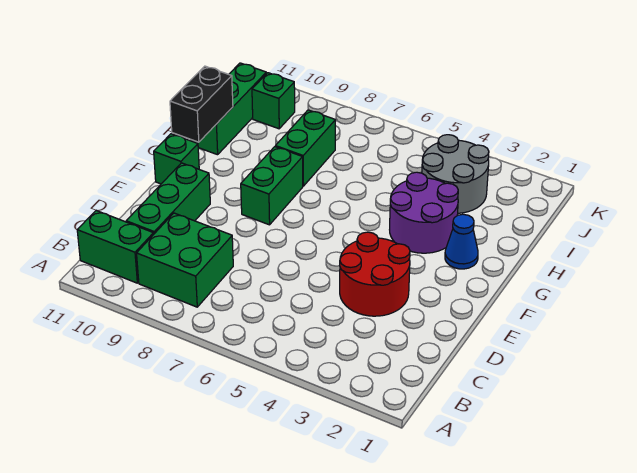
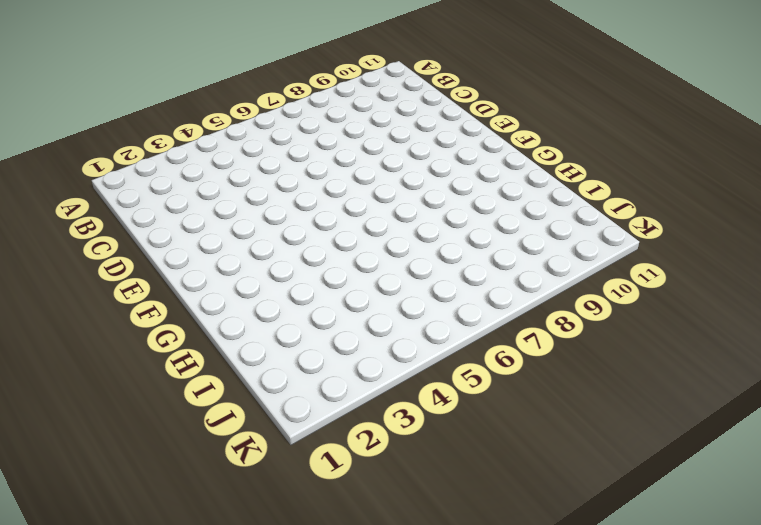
none -> green brick B8:C9 level 1
none -> green brick B10:B11 level 1
none -> green brick C10:E10 level 1

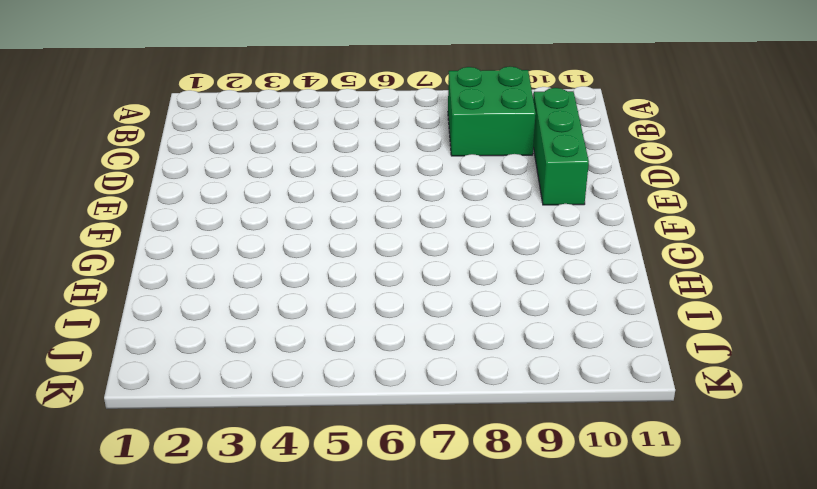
none -> green brick B10:B11 level 1
none -> red round brick D3:E4 level 1
none -> green brick F8:G8 level 1

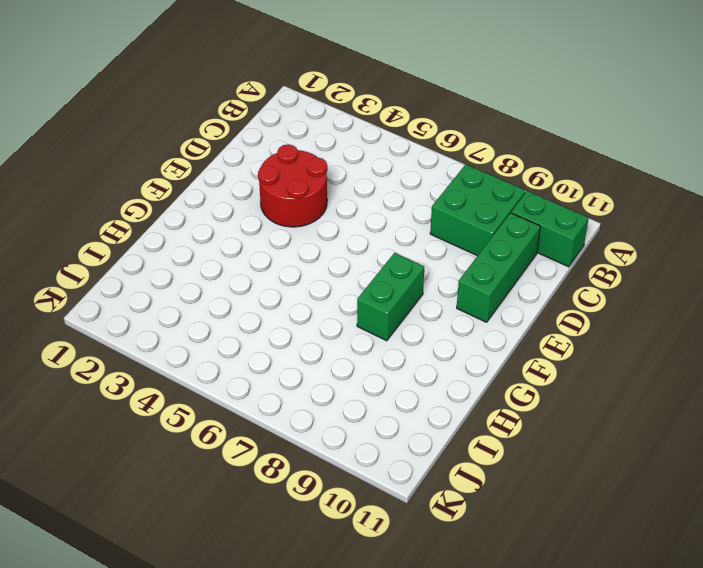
none -> green brick F11 level 1
none -> blue cone G2 level 1
none -> purple round brick G3:H4 level 1

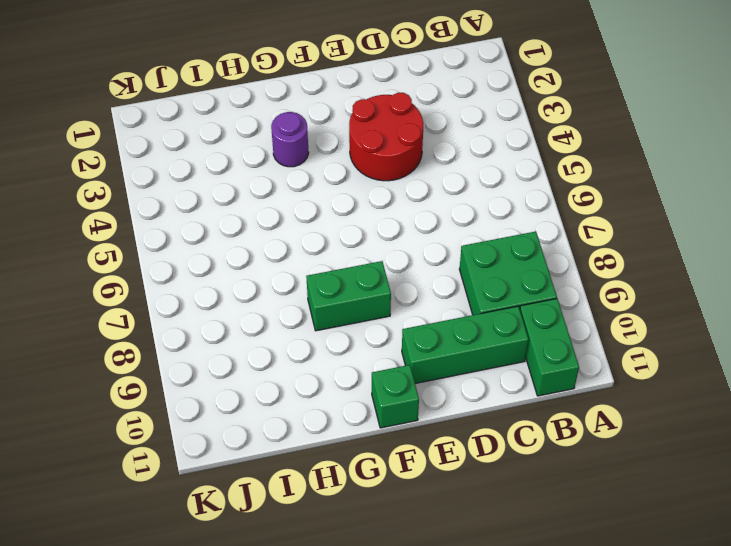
purple round brick G3 level 1 -> purple round brick G3:H4 level 1
none -> blue cone G2 level 1
none -> green brick H8:I8 level 1
none -> green brick H11:J11 level 1

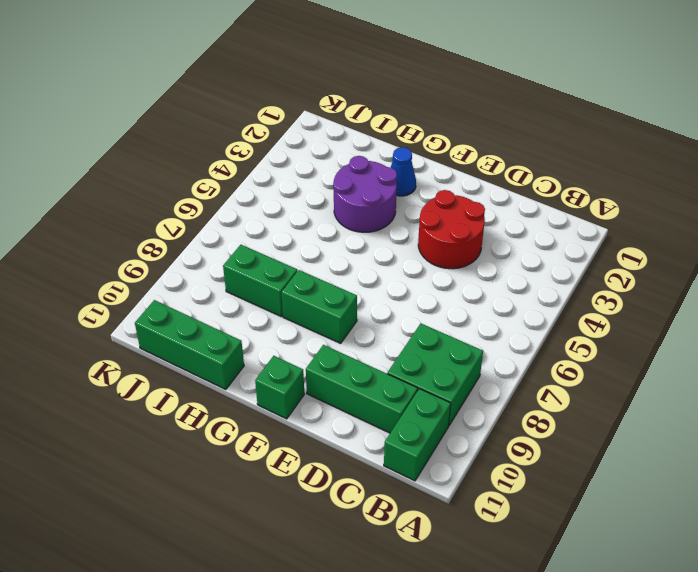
none -> grey round brick I3:J4 level 1
none -> green brick J10 level 1
none -> black brick G11:H11 level 2

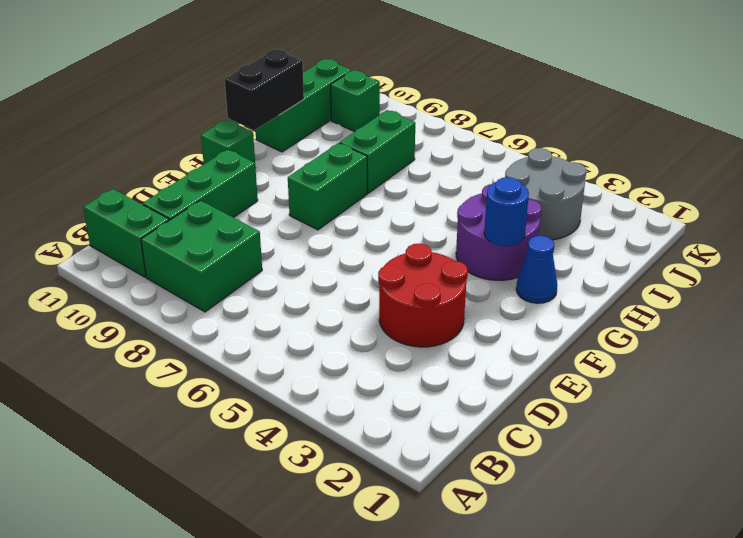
blue round brick G3 level 2 -> none

